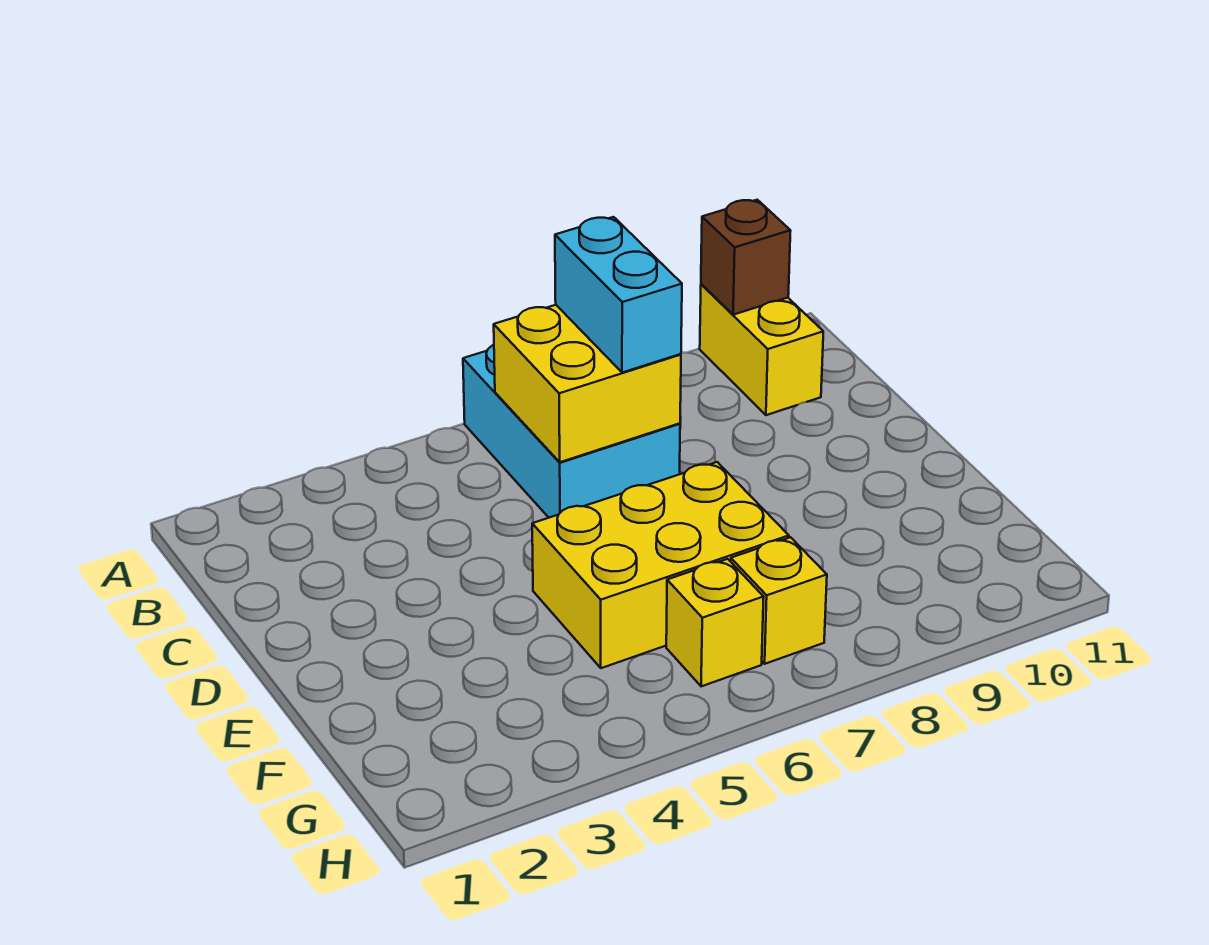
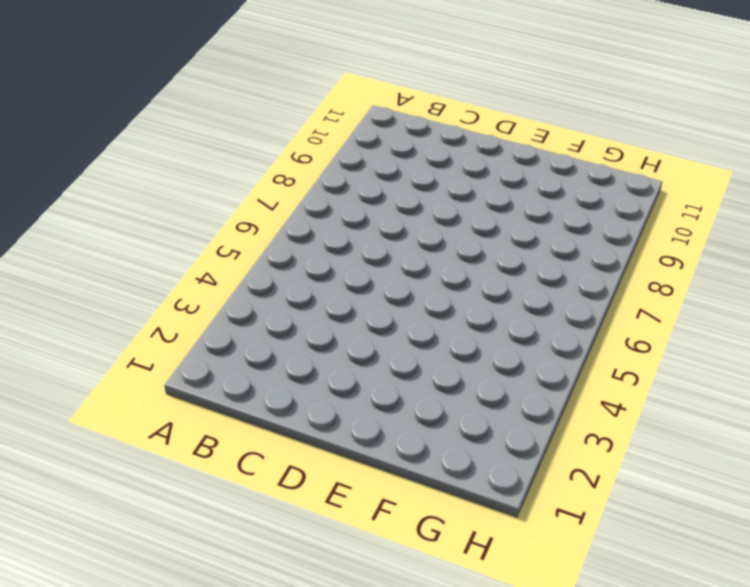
none -> cyan brick A6:C7 level 1
none -> yellow brick A10:B10 level 1

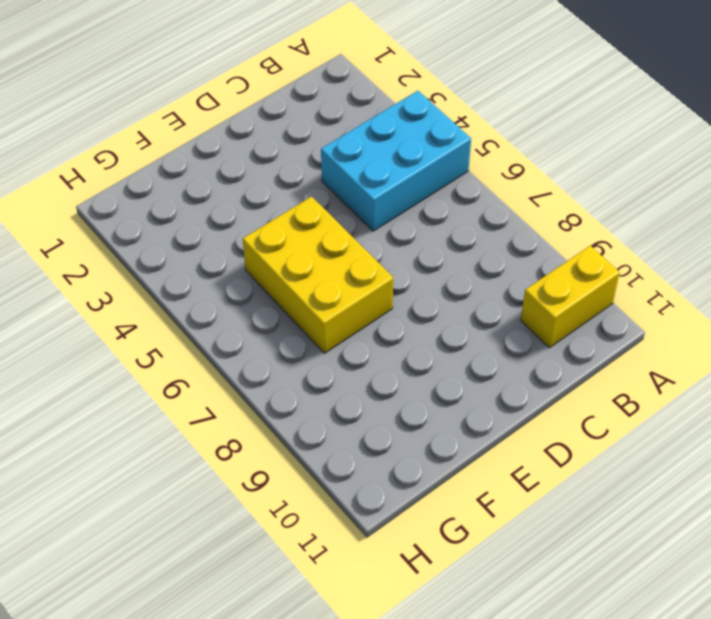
cyan brick A4:C5 level 1 -> cyan brick A6:C7 level 1
none -> yellow brick G6 level 1
none -> yellow brick G7 level 1

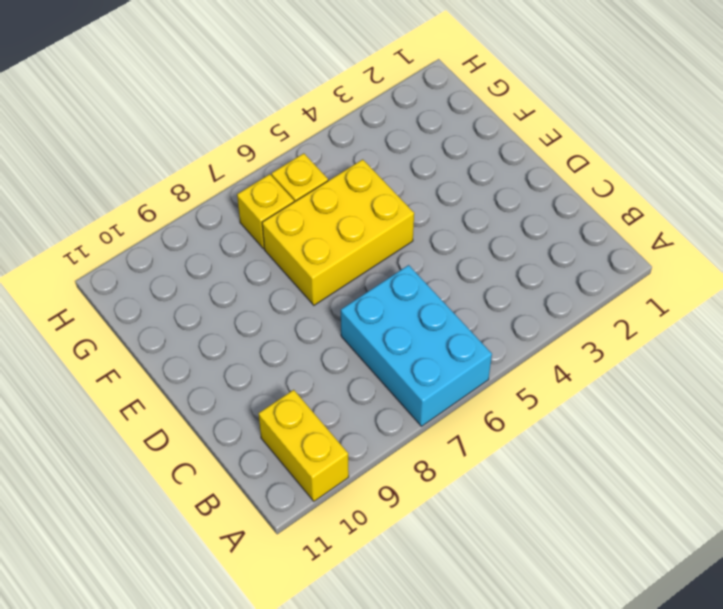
none -> brown brick A10 level 2
none -> yellow brick B6:C7 level 2

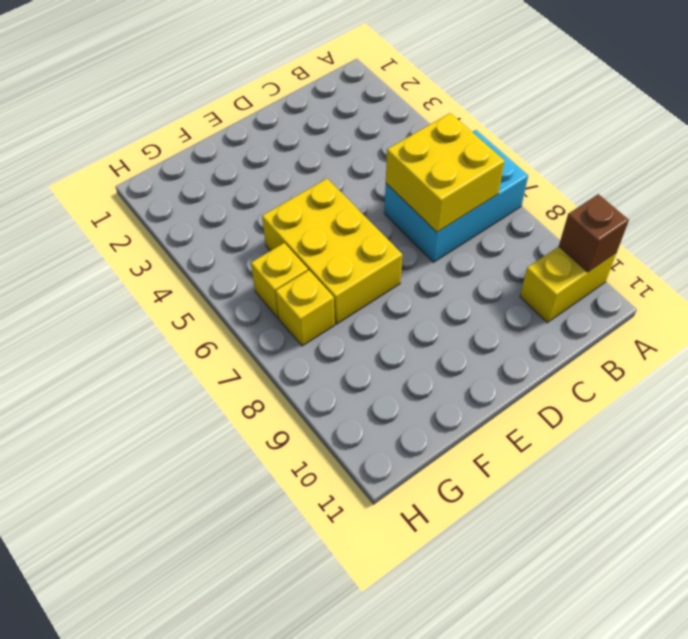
none -> cyan brick B7:C7 level 3

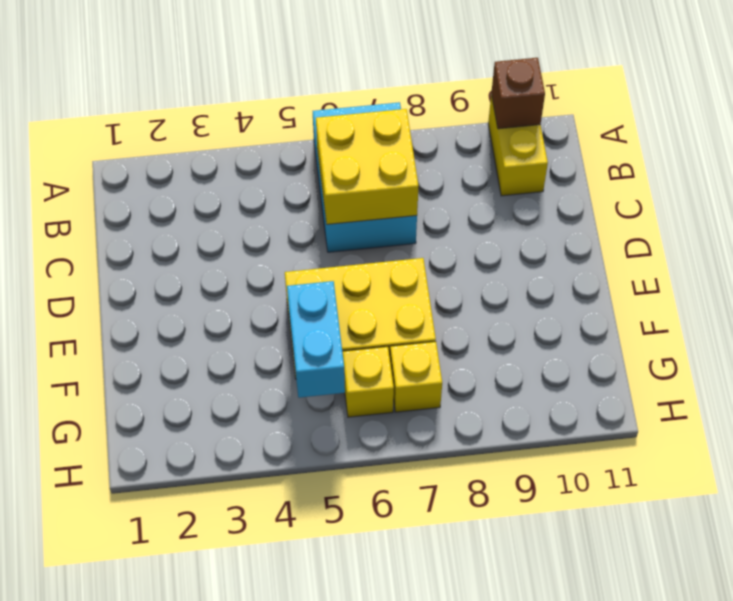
cyan brick F5:G5 level 2 -> cyan brick B7:C7 level 3

